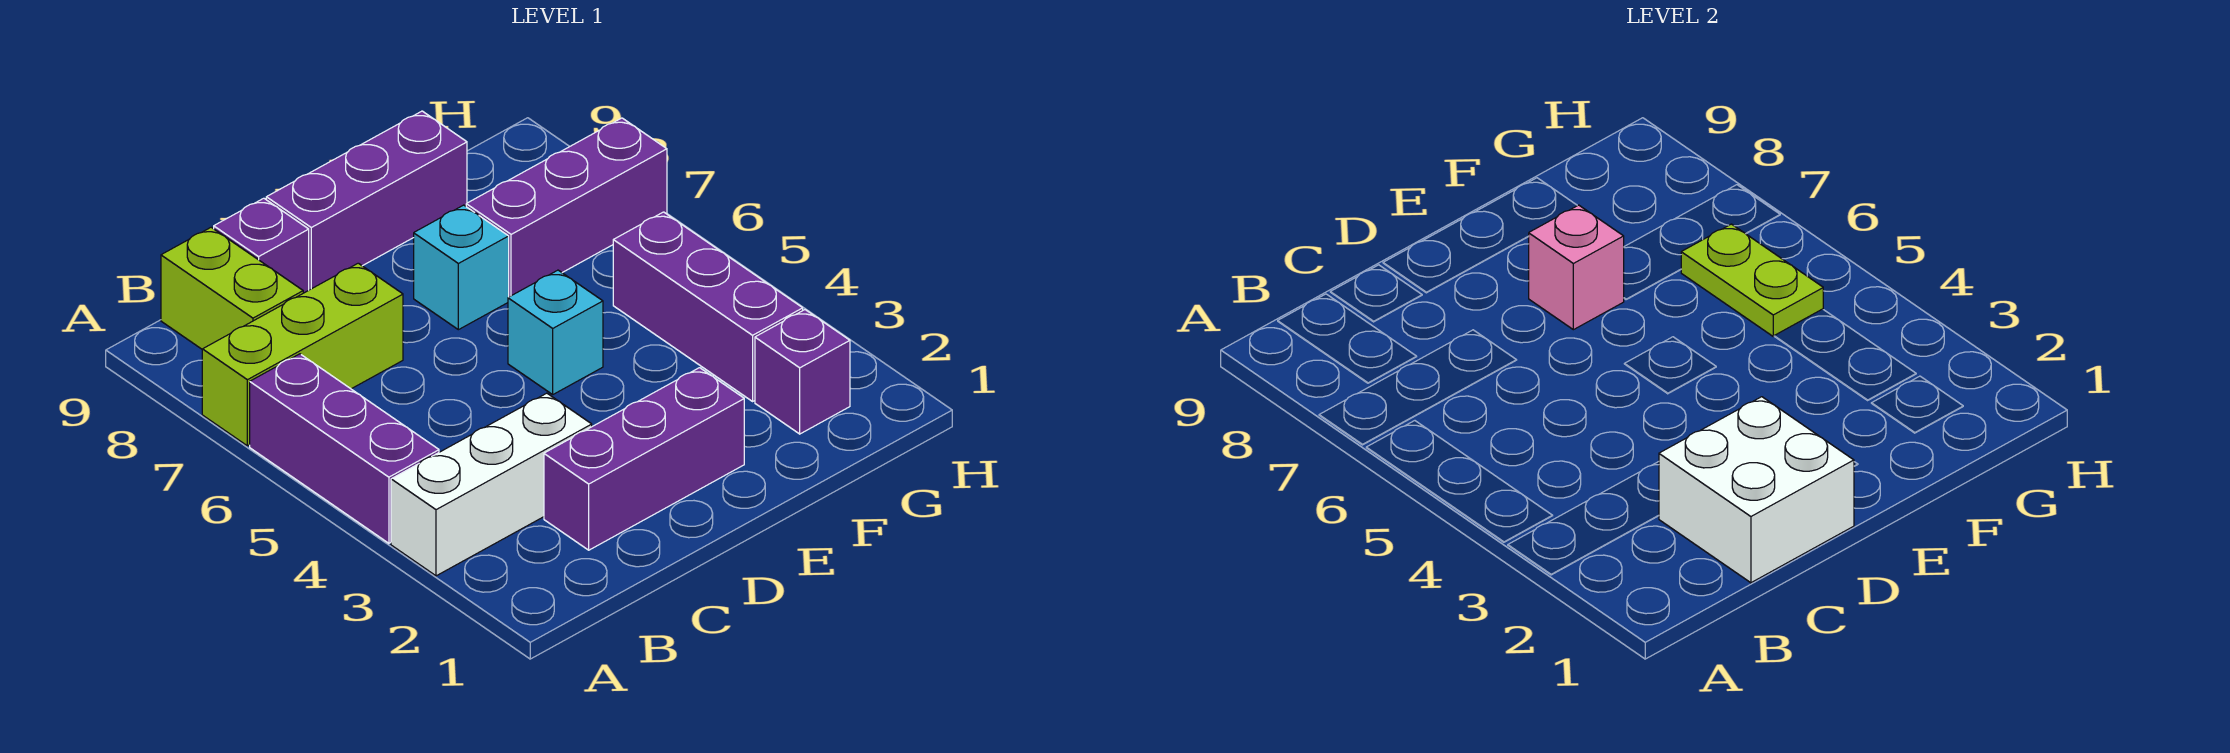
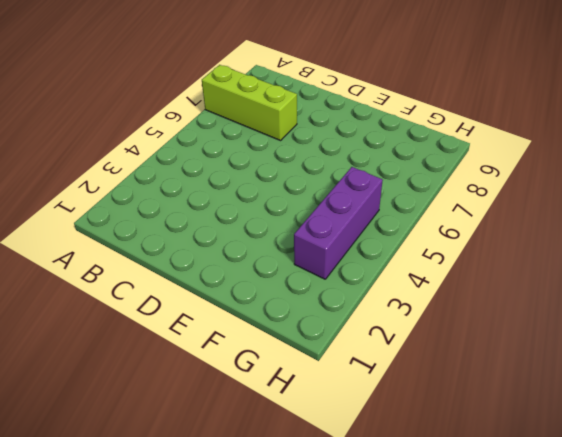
none -> white brick A3:C3 level 1
none -> purple brick A4:A6 level 1
none -> lime brick B8:B9 level 1

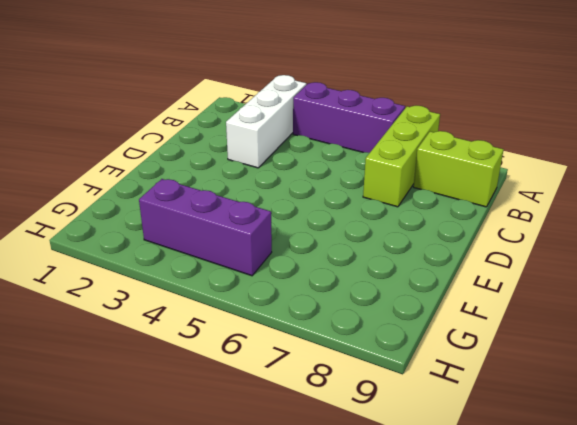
none -> purple brick C2:E2 level 1
none -> purple brick C9 level 1
none -> purple brick D9:F9 level 1

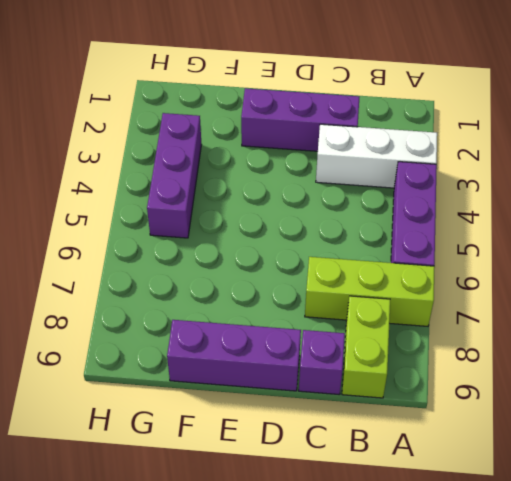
none -> cyan brick E5 level 1
none -> cyan brick E7 level 1
none -> purple brick F7:H7 level 1

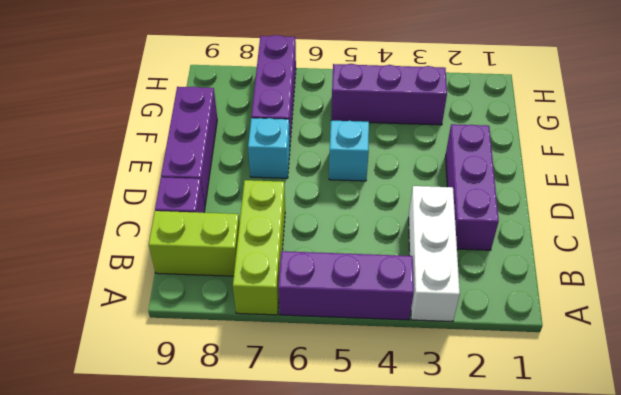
none -> purple brick G2 level 1
none -> white brick C1:D2 level 2
none -> pink brick E7 level 2

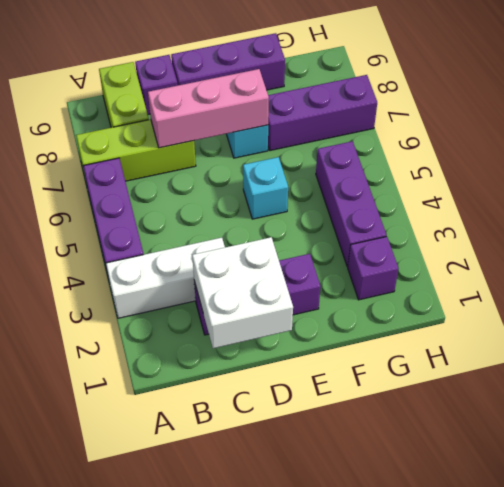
pink brick C7:E7 level 2 -> pink brick E7 level 2
none -> lime plate G5:G6 level 2

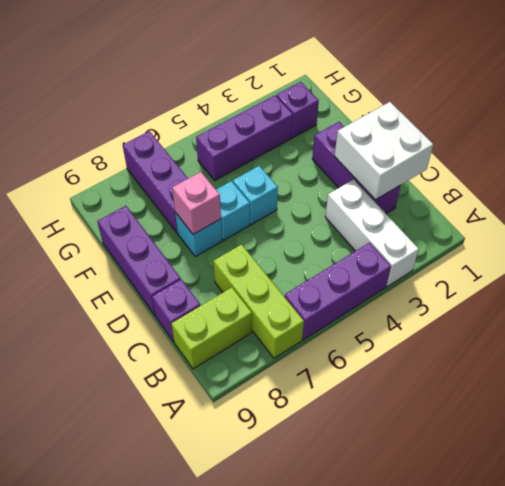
cyan brick E6 level 1 -> none
none -> lime plate G5:G6 level 2

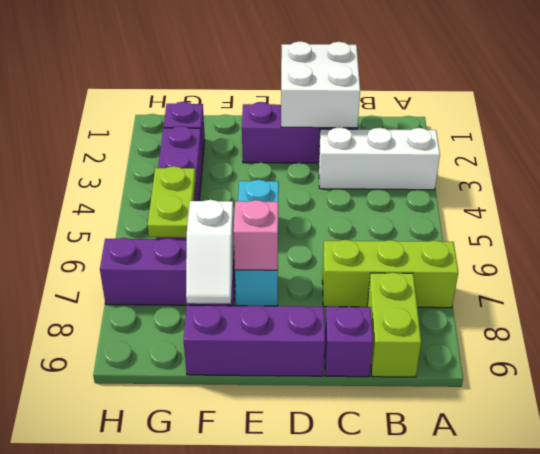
white slope F7:F8 level 2 top 7 -> none
none -> purple brick A4:A6 level 1

